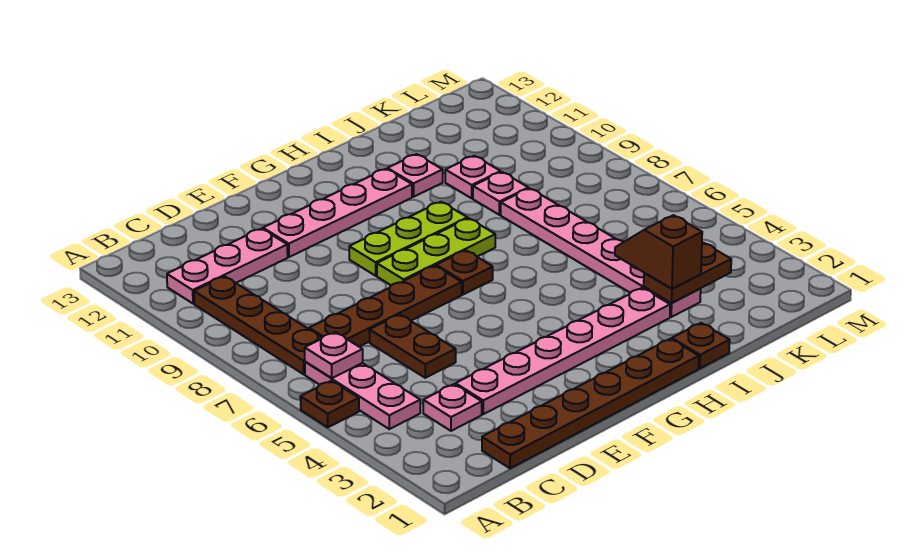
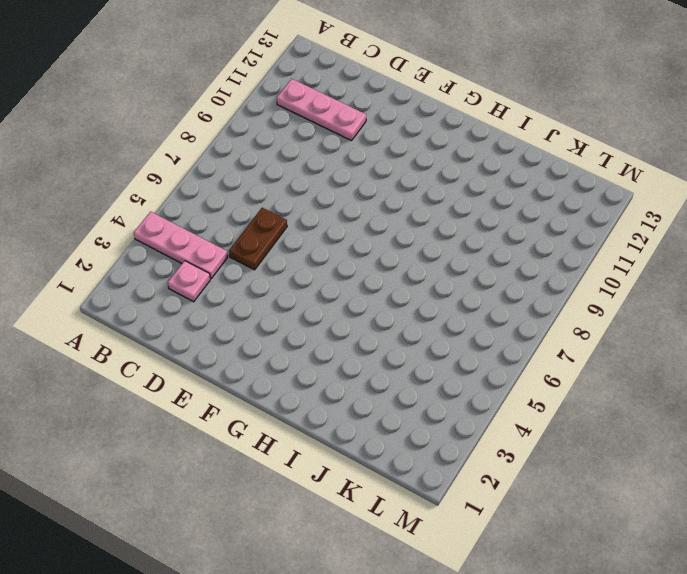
pink plate A4:C4 level 1 -> pink plate B4:B6 level 1
none -> brown plate A5 level 1
none -> brown plate B7:B10 level 1
none -> brown plate C1:H1 level 1

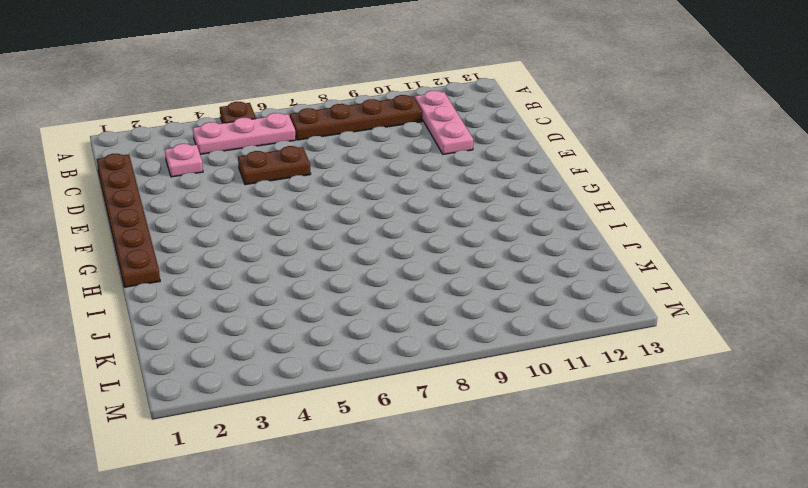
none -> brown plate C7:F7 level 1
none -> pink plate D3:I3 level 1
none -> pink plate E11:H11 level 1

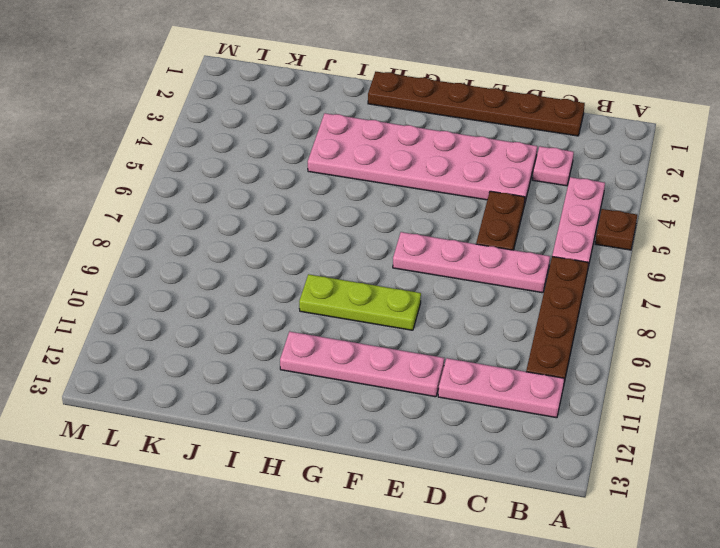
pink plate C7:F7 level 1 -> brown plate C7:F7 level 1
pink plate D3:I4 level 1 -> pink plate D3:I3 level 1
none -> lime plate F8:H8 level 1
none -> brown plate G7 level 1
none -> brown plate I1 level 1

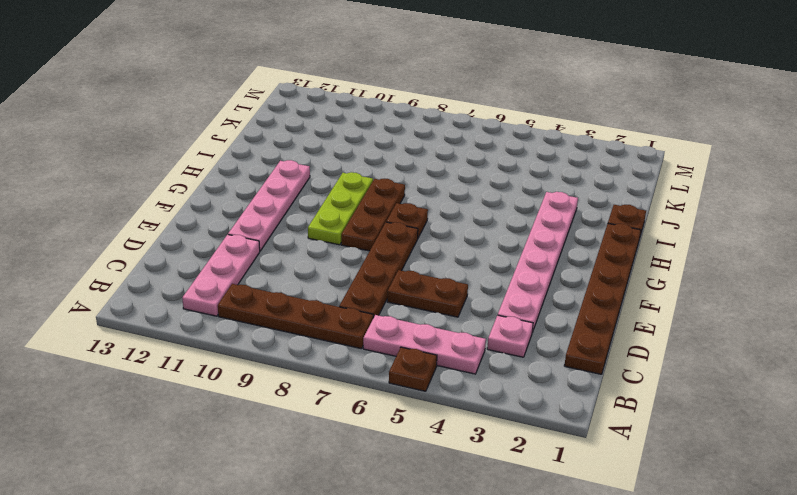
brown plate F8:H8 level 1 -> lime plate F8:H8 level 1
none -> pink plate I11 level 1
none -> pink plate J3:J8 level 1
none -> pink plate J9 level 1

